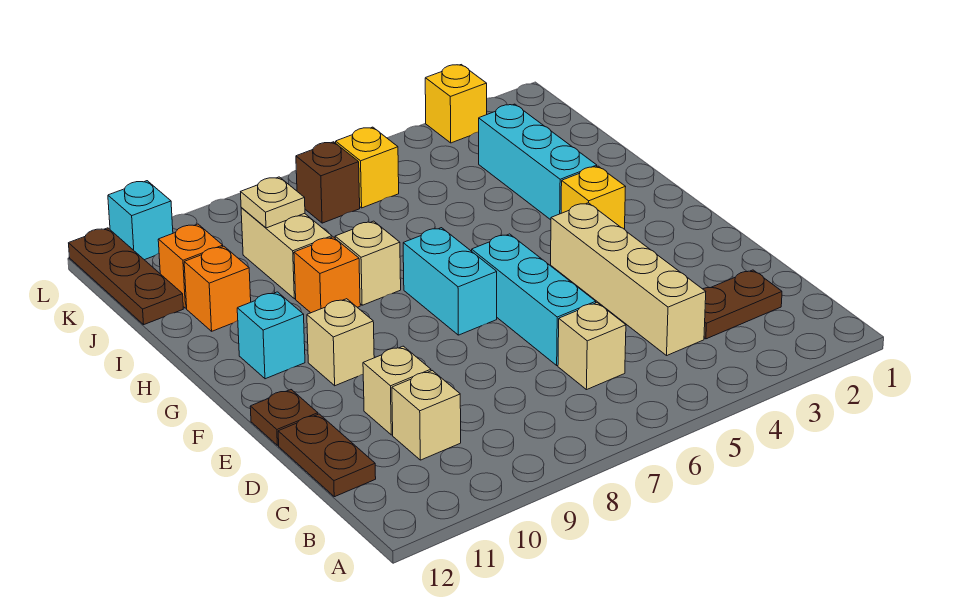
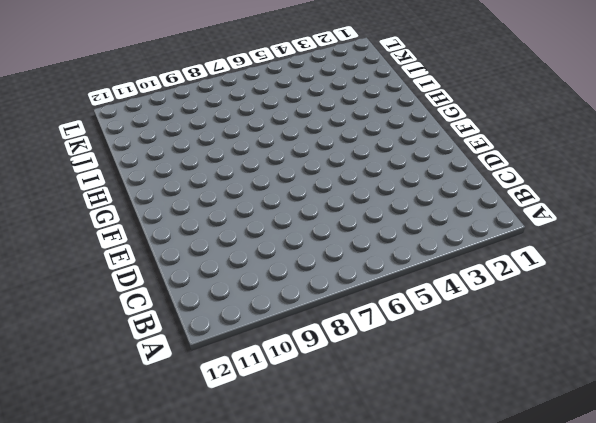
none -> brown plate C2:C3 level 1
none -> tan brick C4:F4 level 1
none -> tan brick C6 level 1

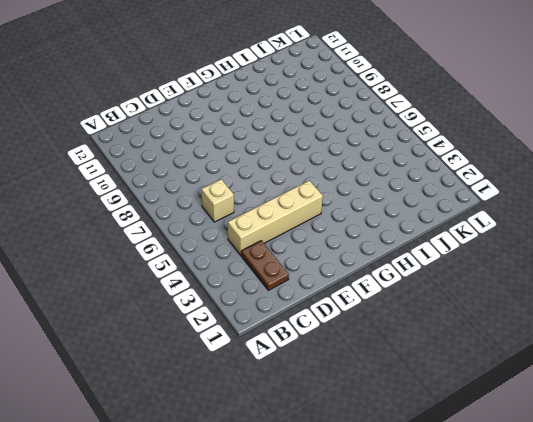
none -> tan brick C10 level 1
none -> brown plate C12:D12 level 1
none -> cyan brick D6:F6 level 1

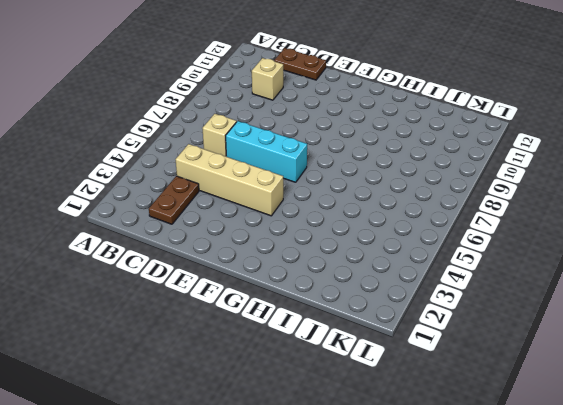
none -> tan brick D10 level 1
none -> brown plate E12 level 1
none -> cyan brick F7:G7 level 1

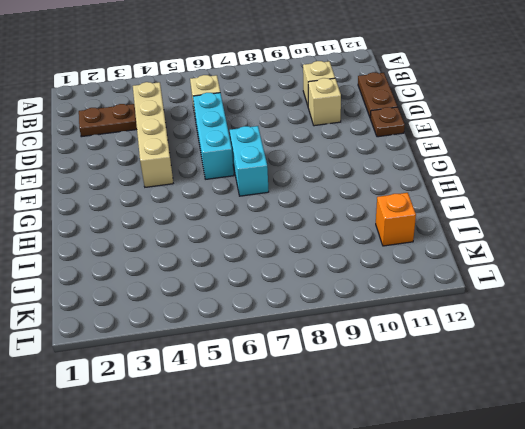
none -> tan brick F10 level 1
none -> yellow brick G3 level 1
none -> cyan brick G11 level 1

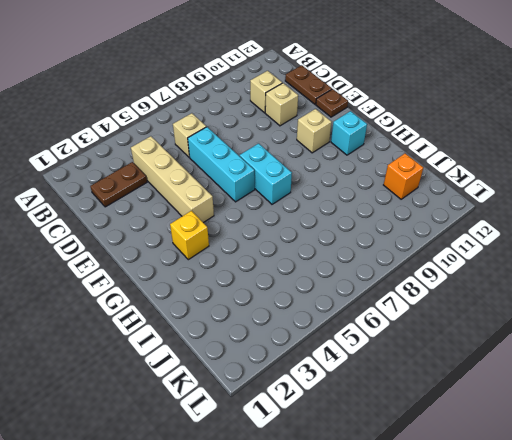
none -> cyan brick H3:J3 level 1
none -> tan brick H8 level 1
none -> orange brick H9 level 1

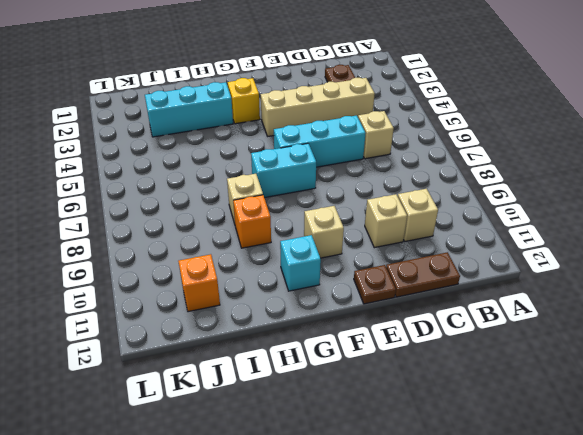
none -> tan brick I9:J9 level 1
none -> orange brick I11 level 1
none -> brown plate J12:L12 level 1

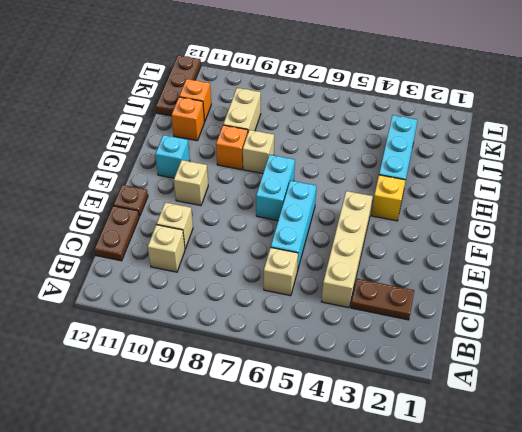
none -> yellow brick K6 level 1
none -> brown brick K7 level 1
none -> yellow brick L3 level 1

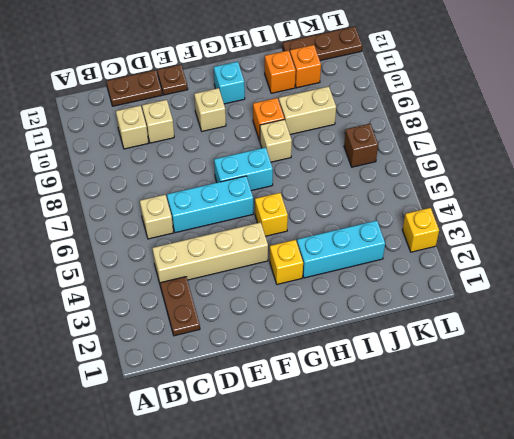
yellow brick G5 level 1 -> yellow brick K6 level 1
none -> cyan brick L11 level 1
none -> tan plate J9 level 2

